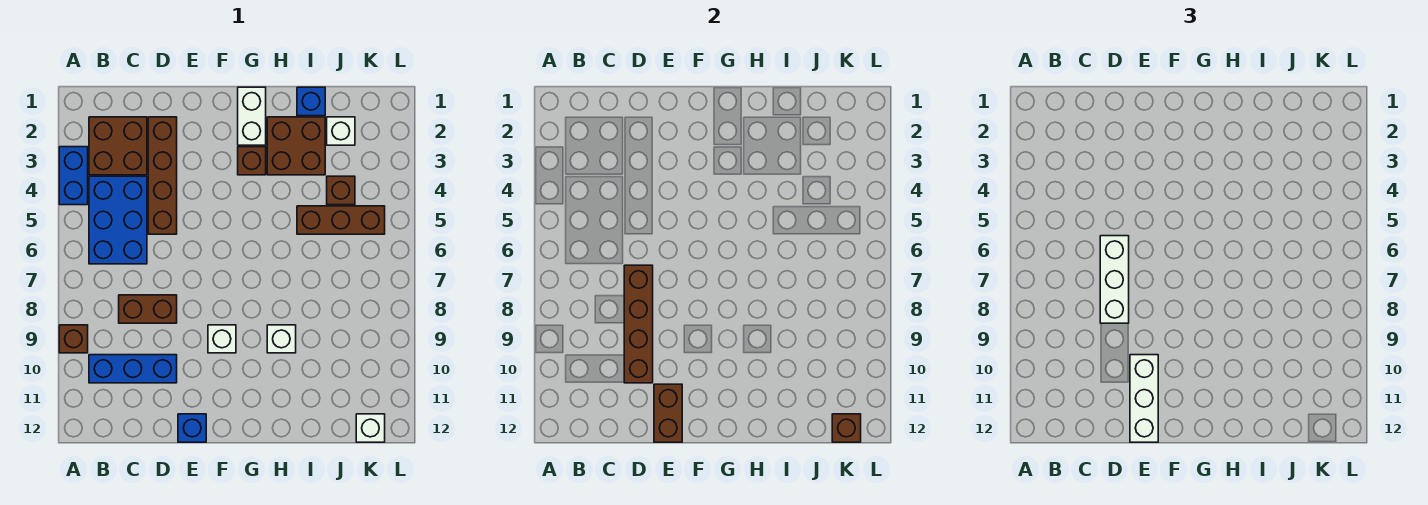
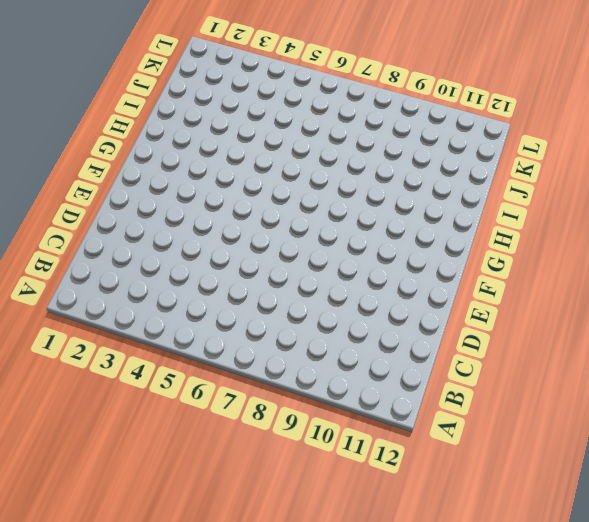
none -> blue brick A3:A4 level 1
none -> brown brick A9 level 1
none -> brown brick B2:C3 level 1

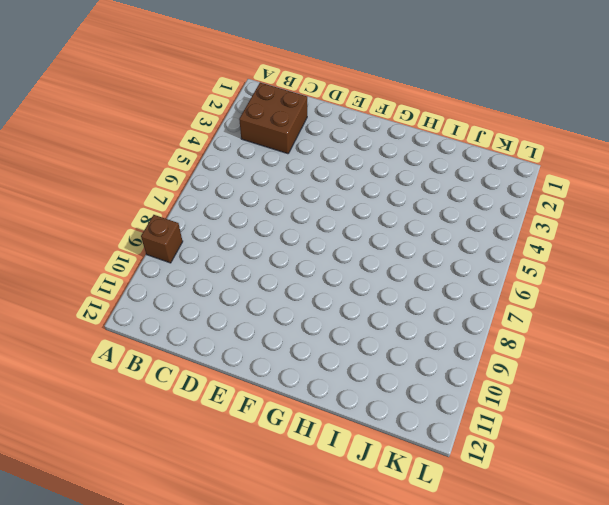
none -> blue brick A3:A4 level 1
none -> blue brick B4:C6 level 1
none -> blue brick B10:D10 level 1

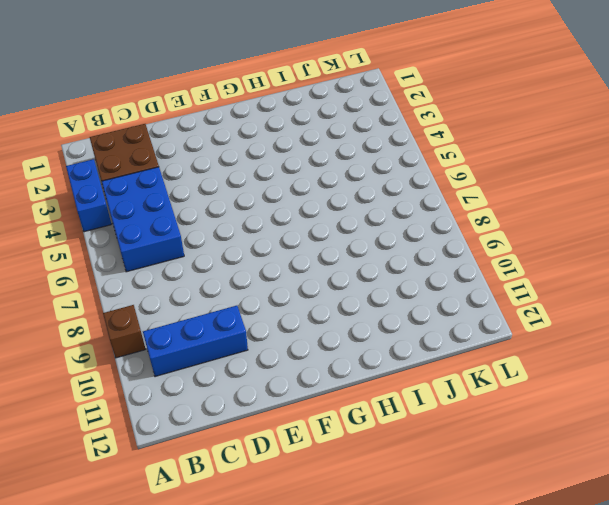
none -> brown brick C8:D8 level 1
none -> brown brick D2:D5 level 1
none -> blue brick E12 level 1

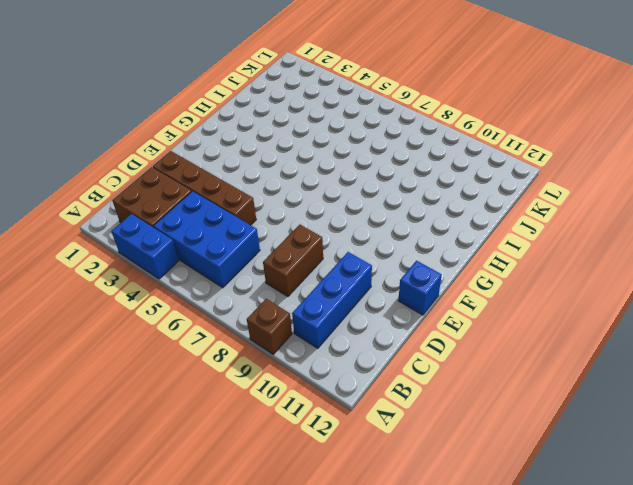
none -> white brick F9 level 1
none -> white brick G1:G2 level 1
none -> brown brick G3 level 1

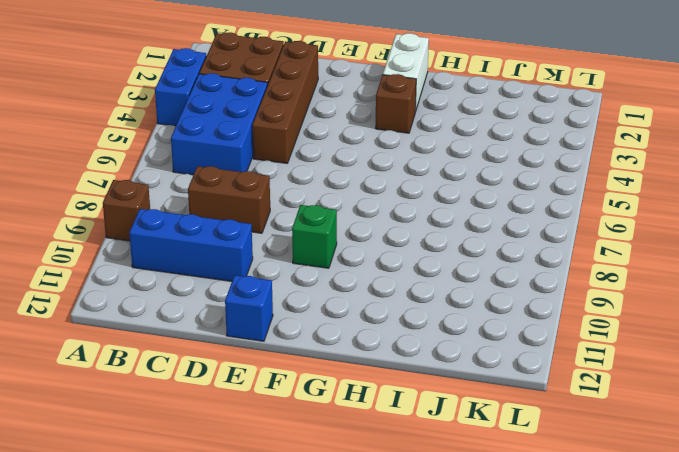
green brick F9 level 1 -> white brick F9 level 1
none -> brown brick H2:I3 level 1
none -> white brick H9 level 1
none -> blue brick I1 level 1

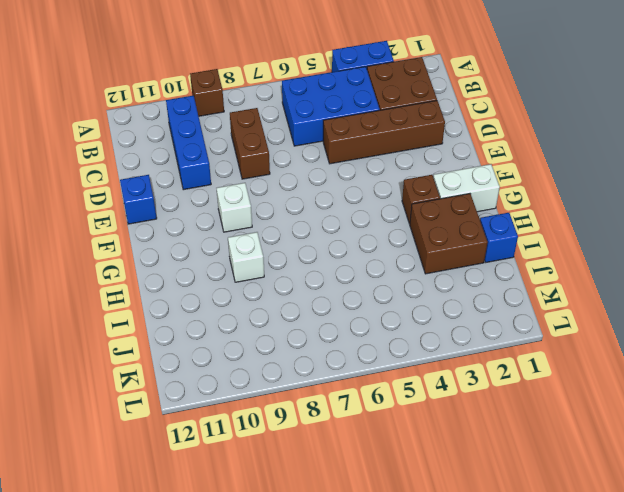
none -> brown brick I5:K5 level 1
none -> white brick J2 level 1
none -> brown brick J4 level 1

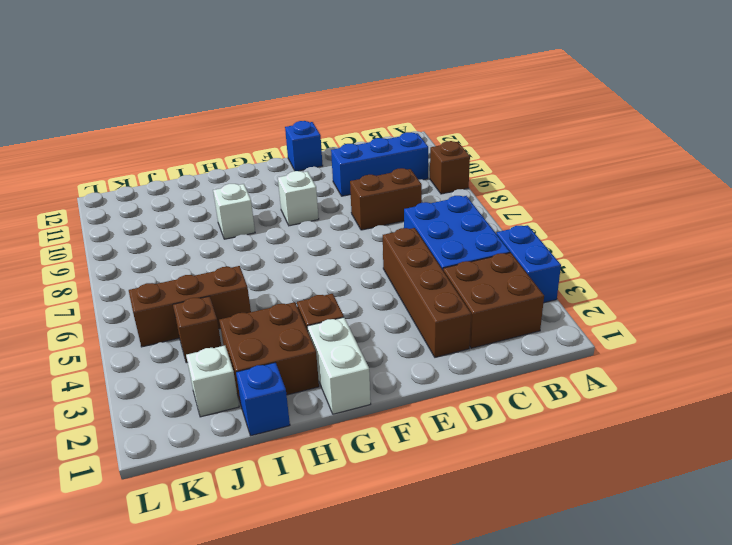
none -> white brick K12 level 1
none -> brown brick D7:D10 level 2
none -> brown brick E11:E12 level 2

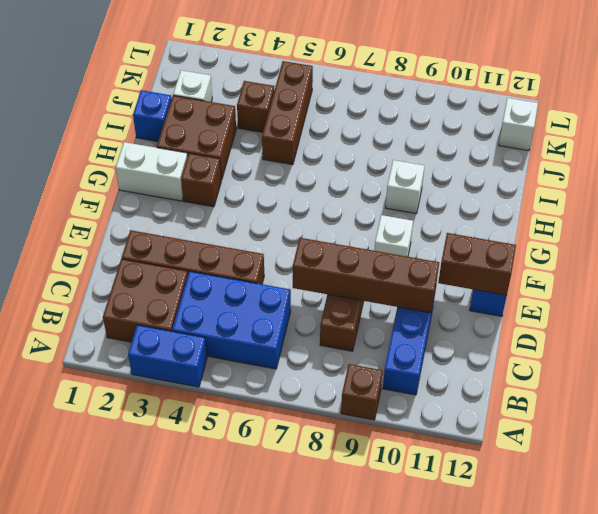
none -> brown brick K12 level 2
none -> white brick D6:D8 level 3
none -> white brick E10:E12 level 3

